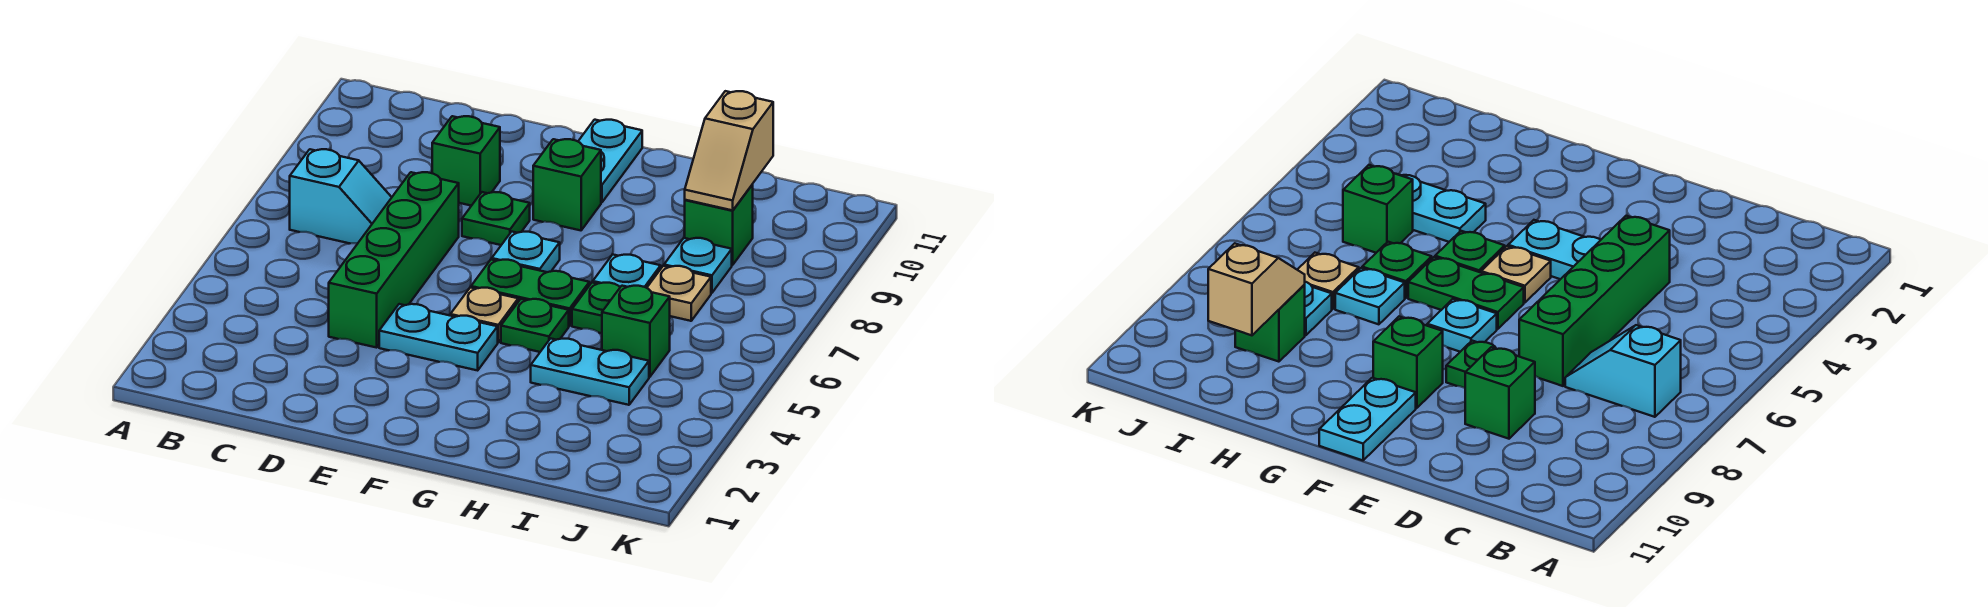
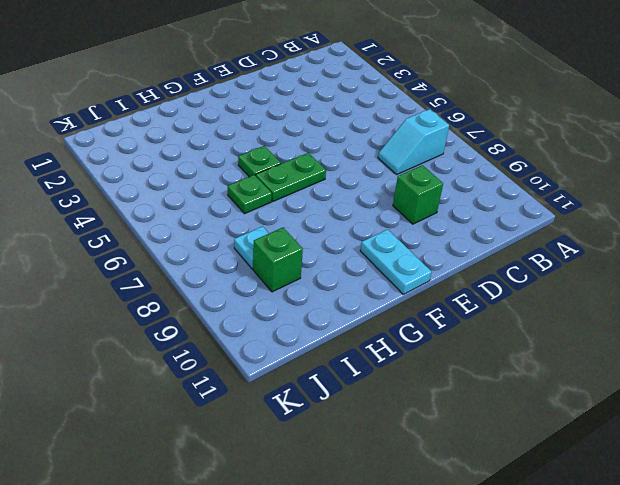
none -> green brick D4:D7 level 1
none -> cyan plate E4:F4 level 1
none -> green plate E8 level 1

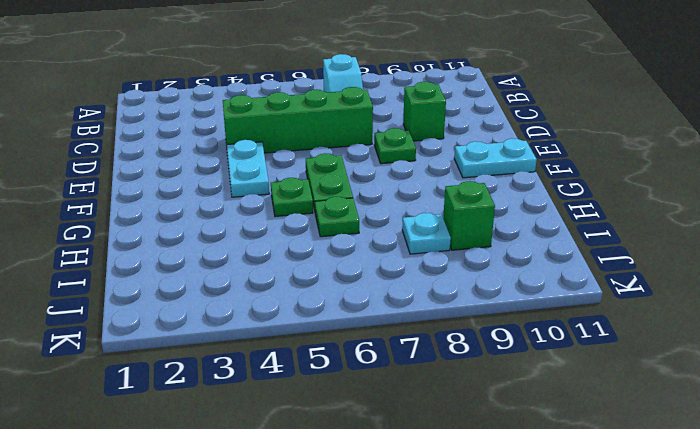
none -> tan plate F5 level 1
none -> cyan plate F7 level 1
none -> green brick F9 level 1

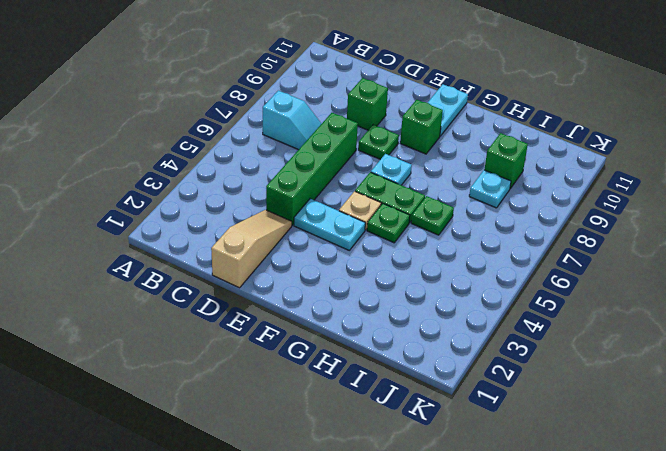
tan slope D1:D3 level 1 top 1 -> none
none -> cyan plate H4:I4 level 1
none -> cyan plate H7 level 1
none -> green brick I5 level 1

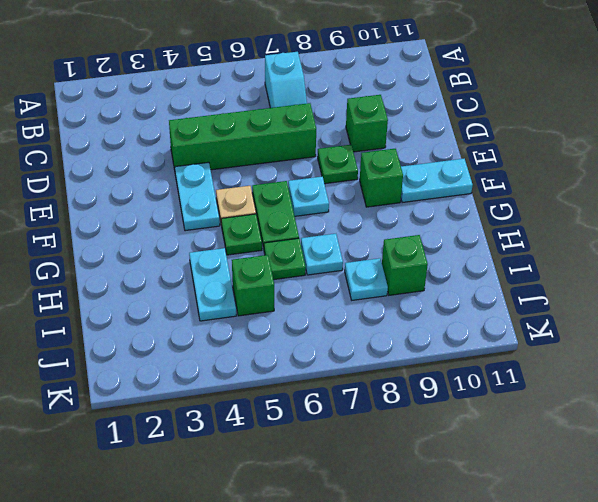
none -> tan plate I7 level 1
none -> tan slope I9:I10 level 2 top 10

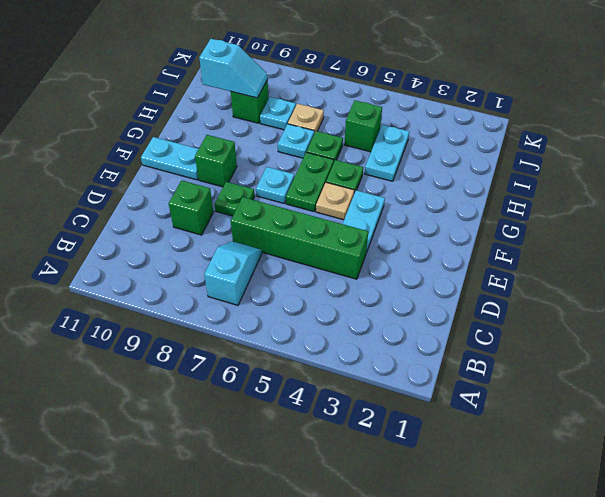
cyan slope I9:I10 level 2 top 10 -> tan slope I9:I10 level 2 top 10

